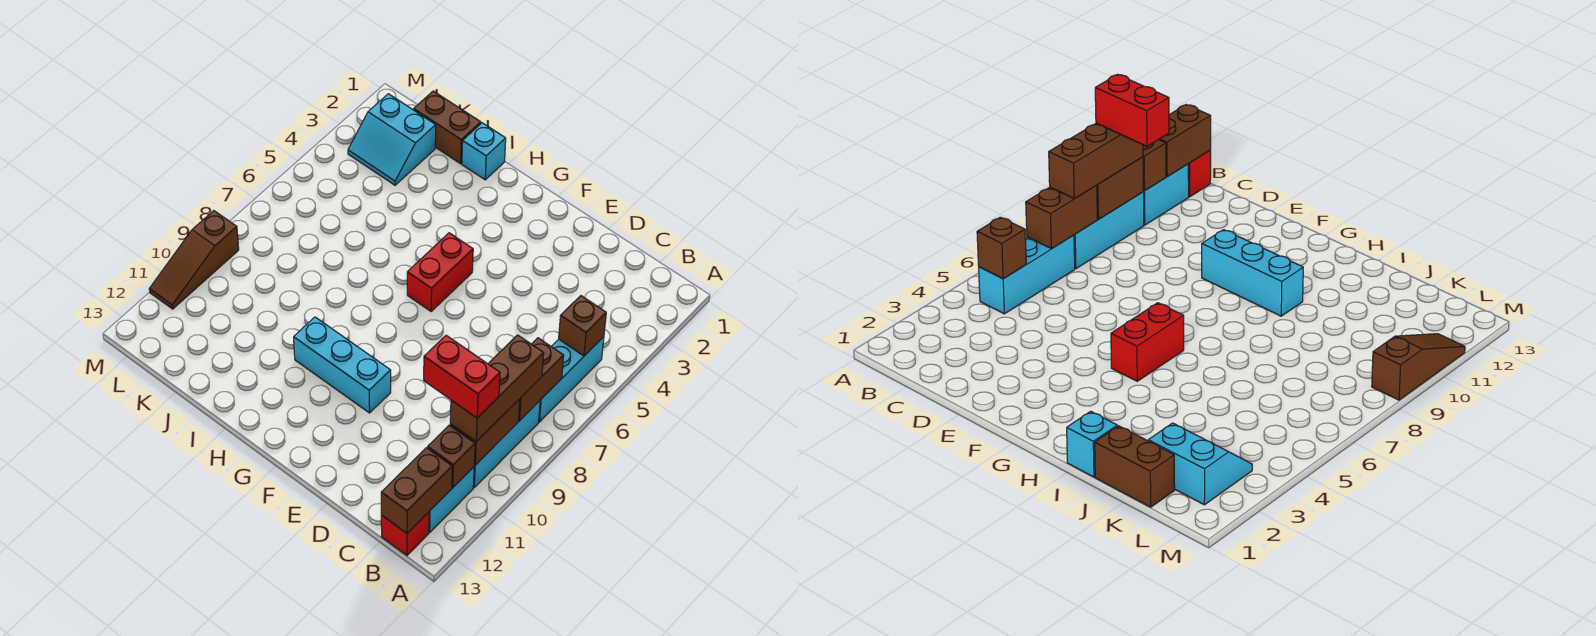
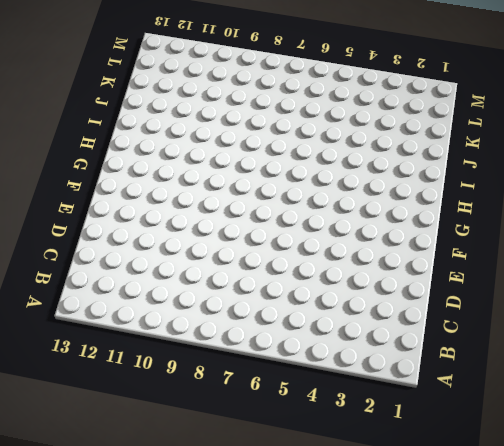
none -> cyan brick B5:B7 level 1
none -> cyan brick B8:B10 level 1
none -> cyan brick B11:B12 level 1

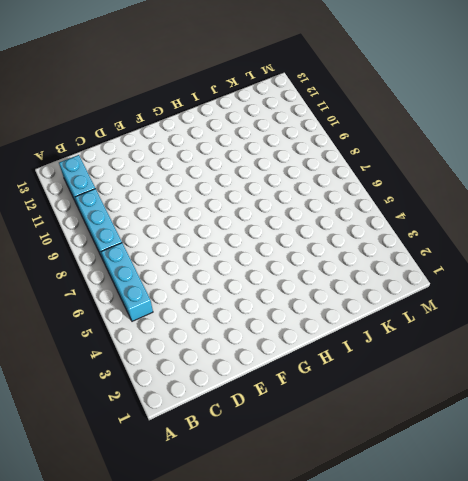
none -> red brick B13 level 1
none -> cyan brick F10:H10 level 1
none -> red brick G5:G6 level 1

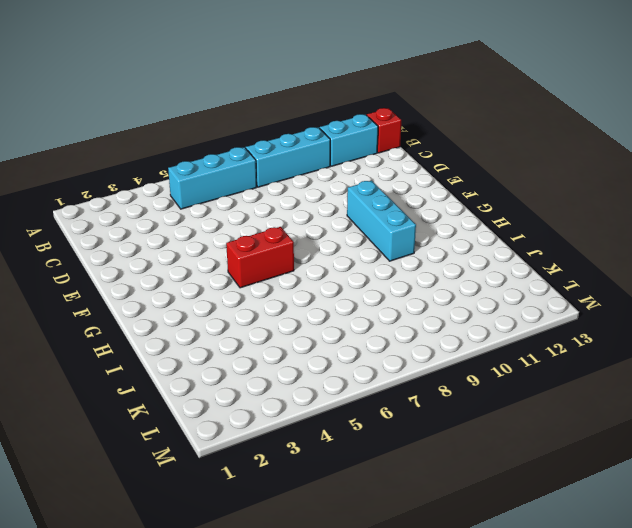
none -> cyan brick I1 level 1
none -> brown brick J1:K1 level 1
none -> cyan slope K2:L3 level 1 top 2

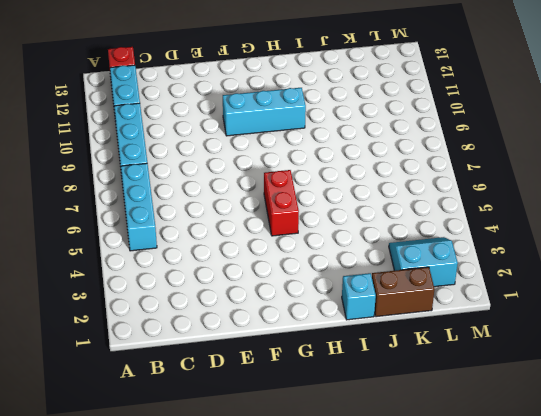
none -> brown slope M9:M11 level 1 top 9
none -> brown brick B5 level 2
none -> brown brick B7:B8 level 2

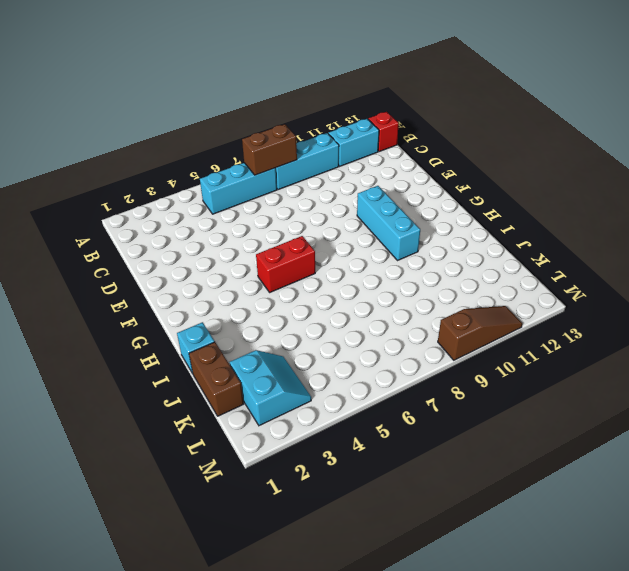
none -> brown brick B5 level 2
none -> brown brick B9:B10 level 2
none -> brown brick B11 level 2

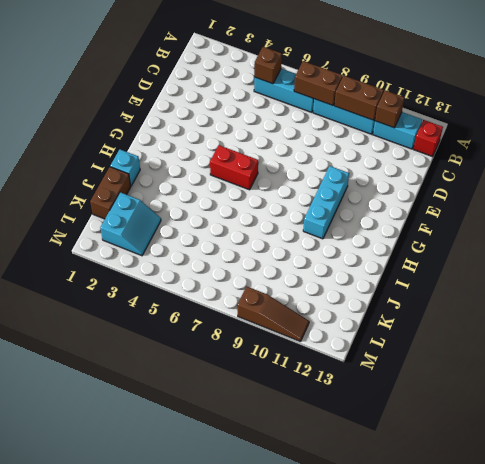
none -> brown brick B12:B13 level 2
none -> brown brick B8:B10 level 3
none -> red brick B10:C10 level 4

